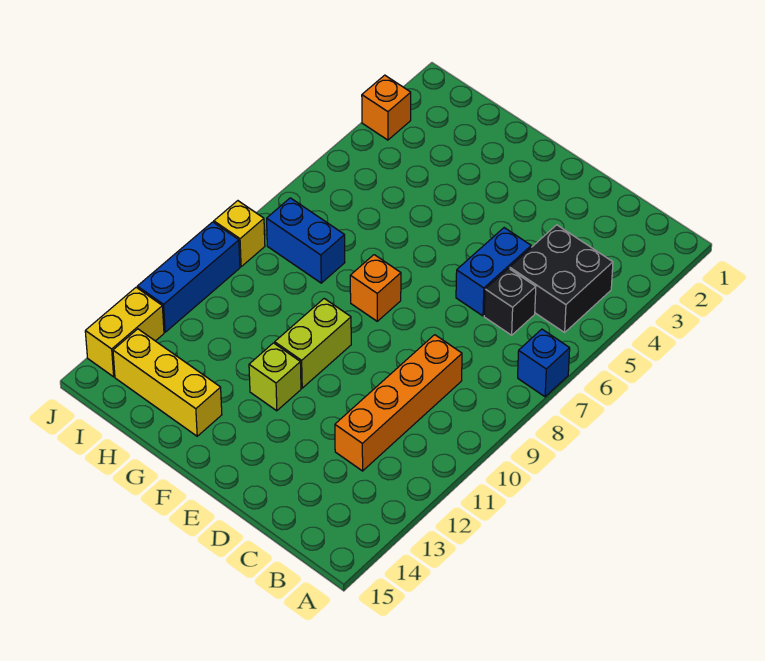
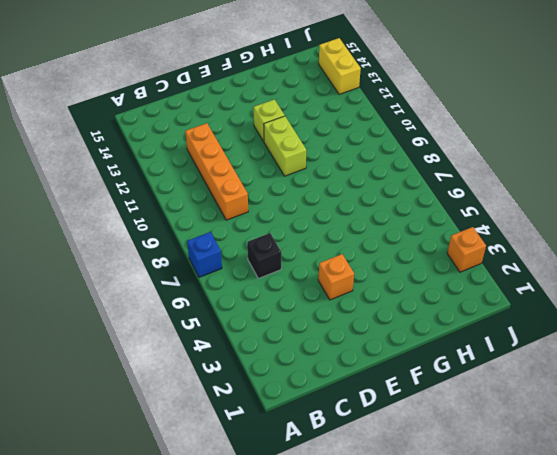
orange brick E4 level 1 -> orange brick F8 level 1
none -> black brick B4:C5 level 1
none -> blue brick D5:D6 level 1
none -> yellow brick G14:I14 level 1

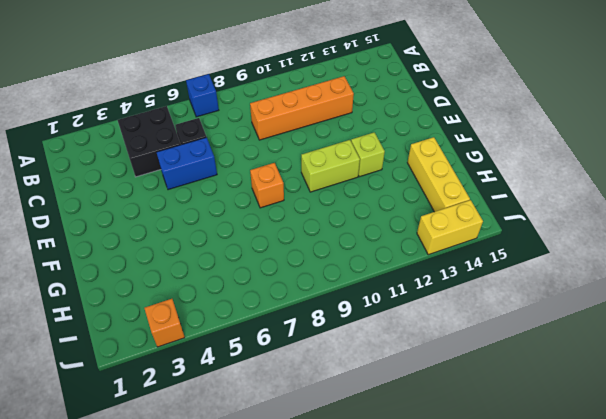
none -> blue brick H8:I8 level 1
none -> yellow brick J9 level 1
none -> blue brick J10:J12 level 1

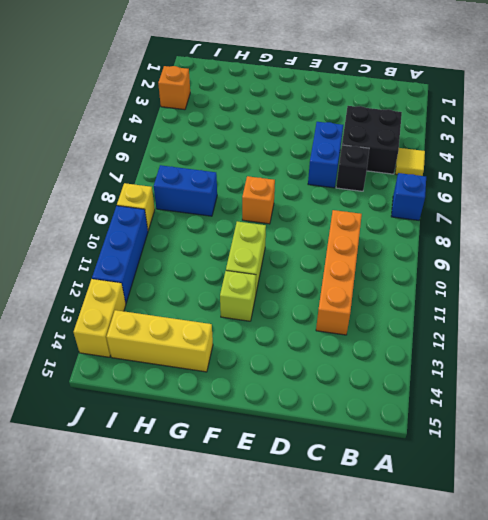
yellow tile A5 level 1 -> none

